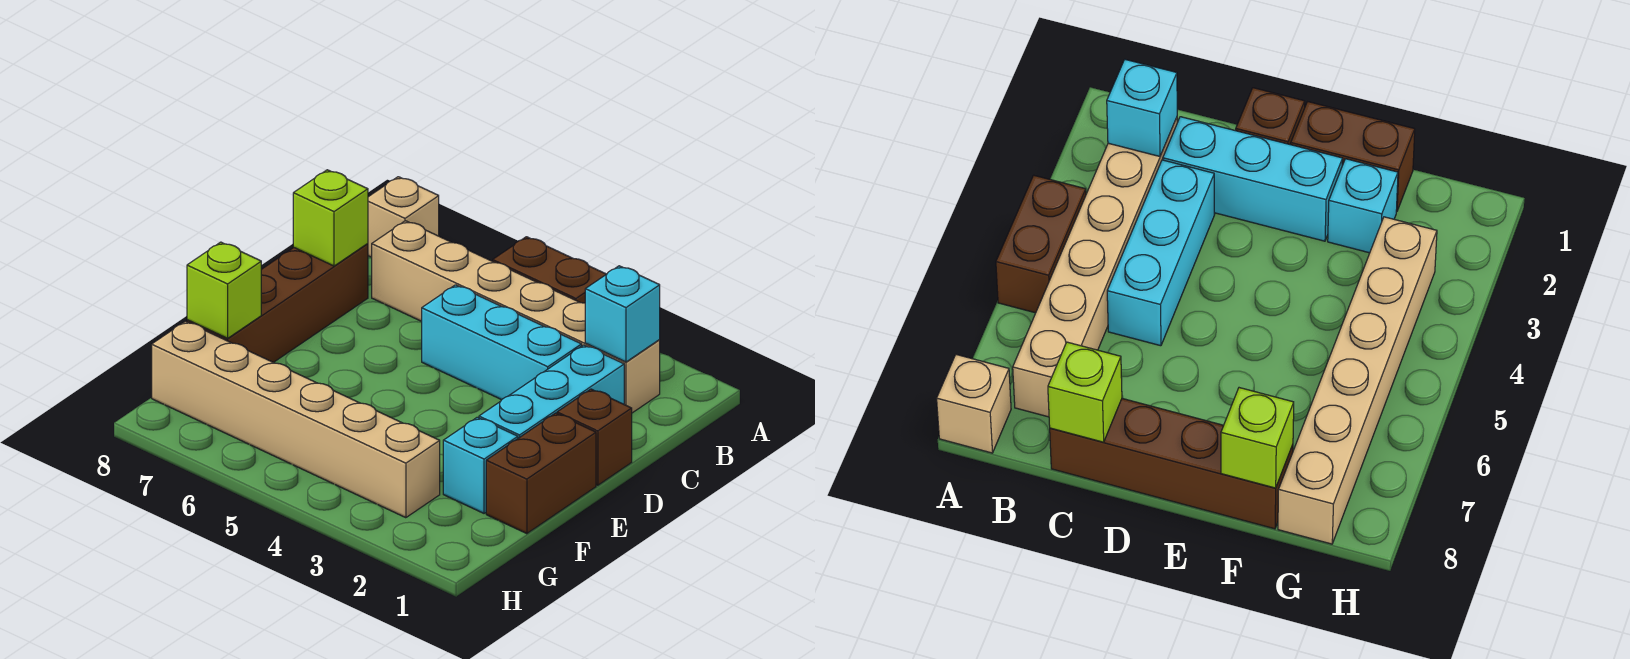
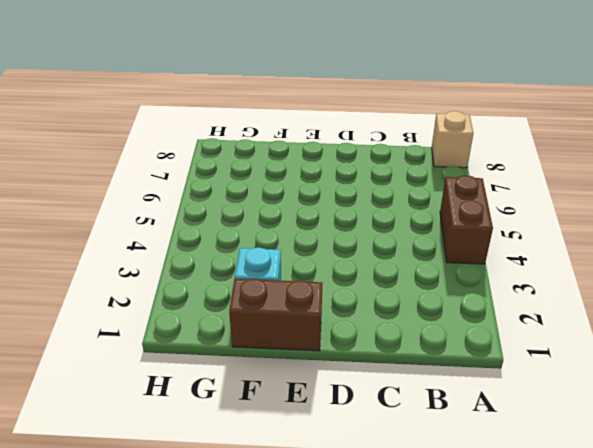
none -> tan brick B2:B7 level 1
none -> cyan brick C2:E2 level 1
none -> cyan brick C3:C5 level 1

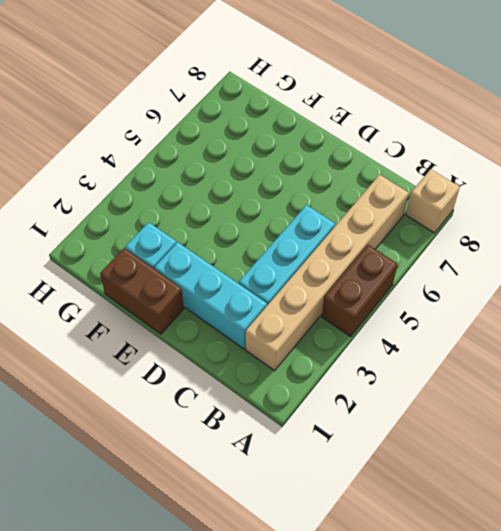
none -> brown brick C8:F8 level 1
none -> brown brick D1 level 1
none -> tan brick G3:G8 level 1

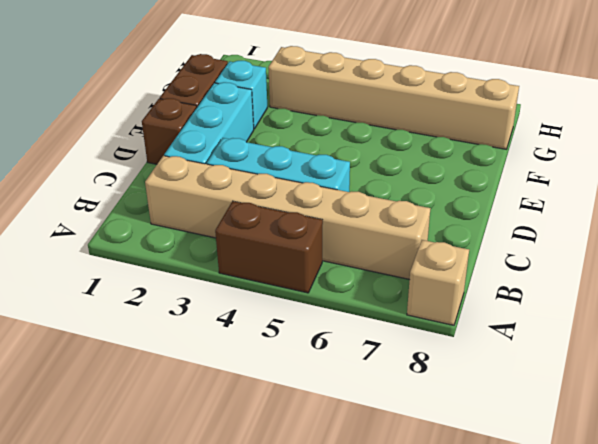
none -> brown brick C8:F8 level 1
none -> cyan brick B2 level 2
none -> lime brick C8 level 2

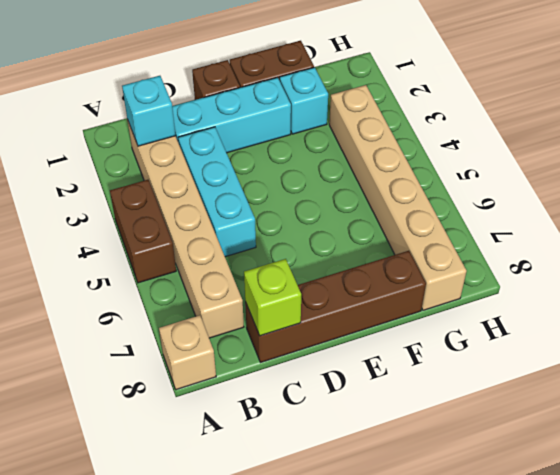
none -> lime brick F8 level 2

